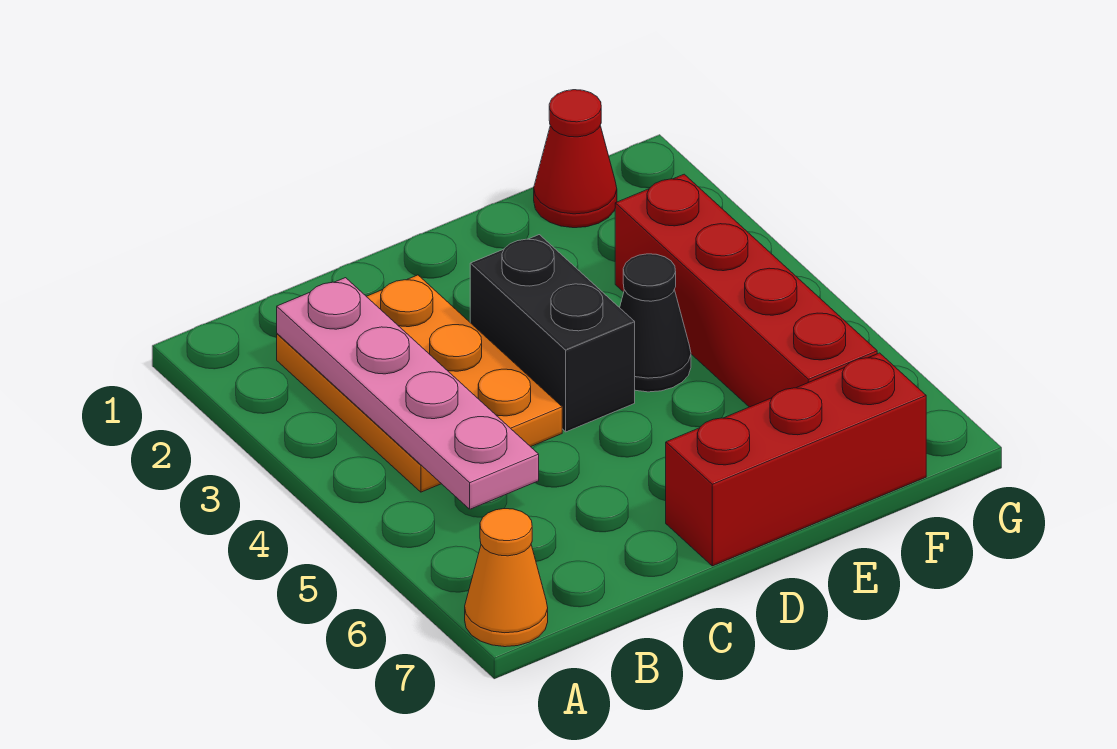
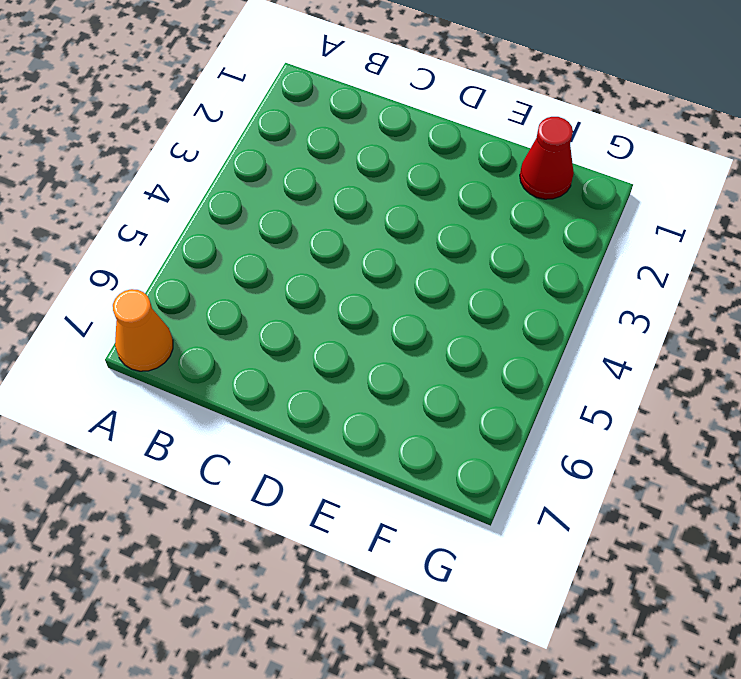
none -> orange plate B2:C4 level 1
none -> black brick D3:D4 level 1

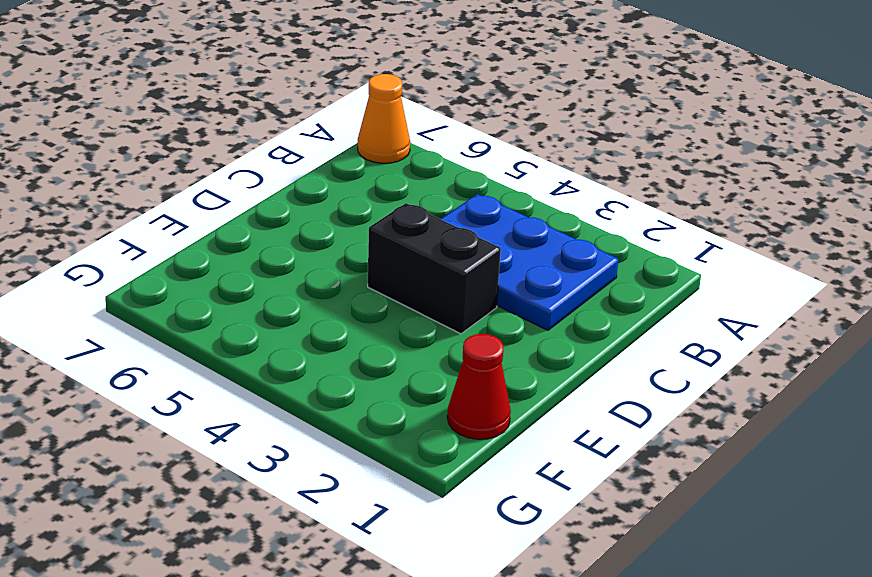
blue plate B2:C4 level 1 -> orange plate B2:C4 level 1
none -> red brick D7:F7 level 1
none -> black cone E4 level 1

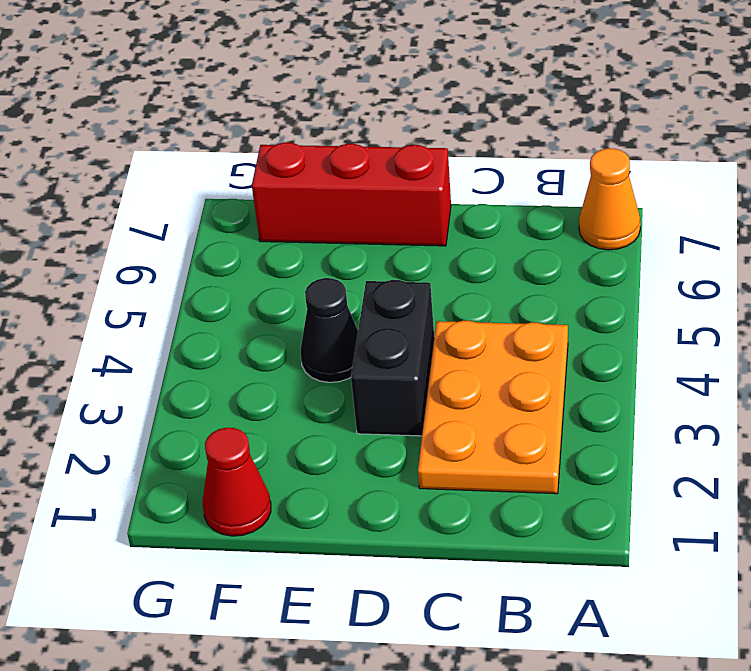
none -> red brick F3:F6 level 1
none -> pink plate B2:B5 level 2

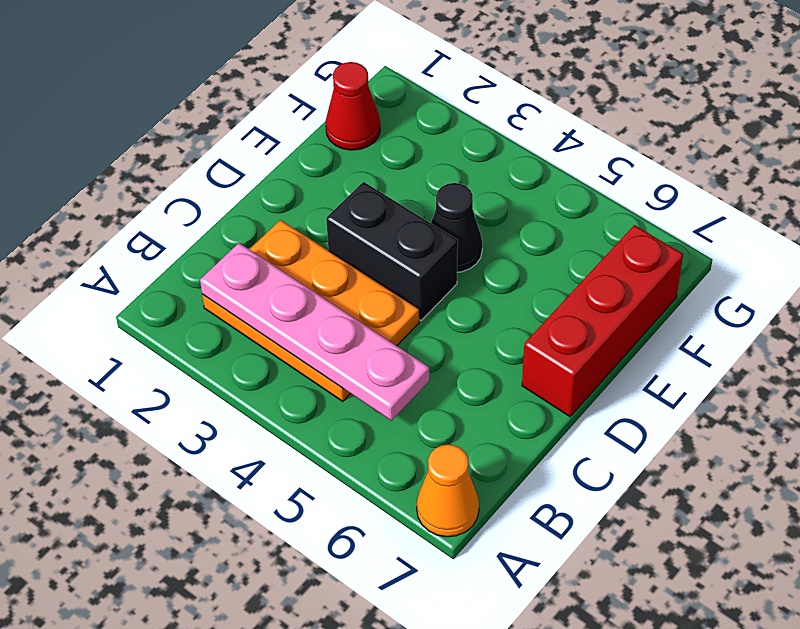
none -> red brick F3:F6 level 1

